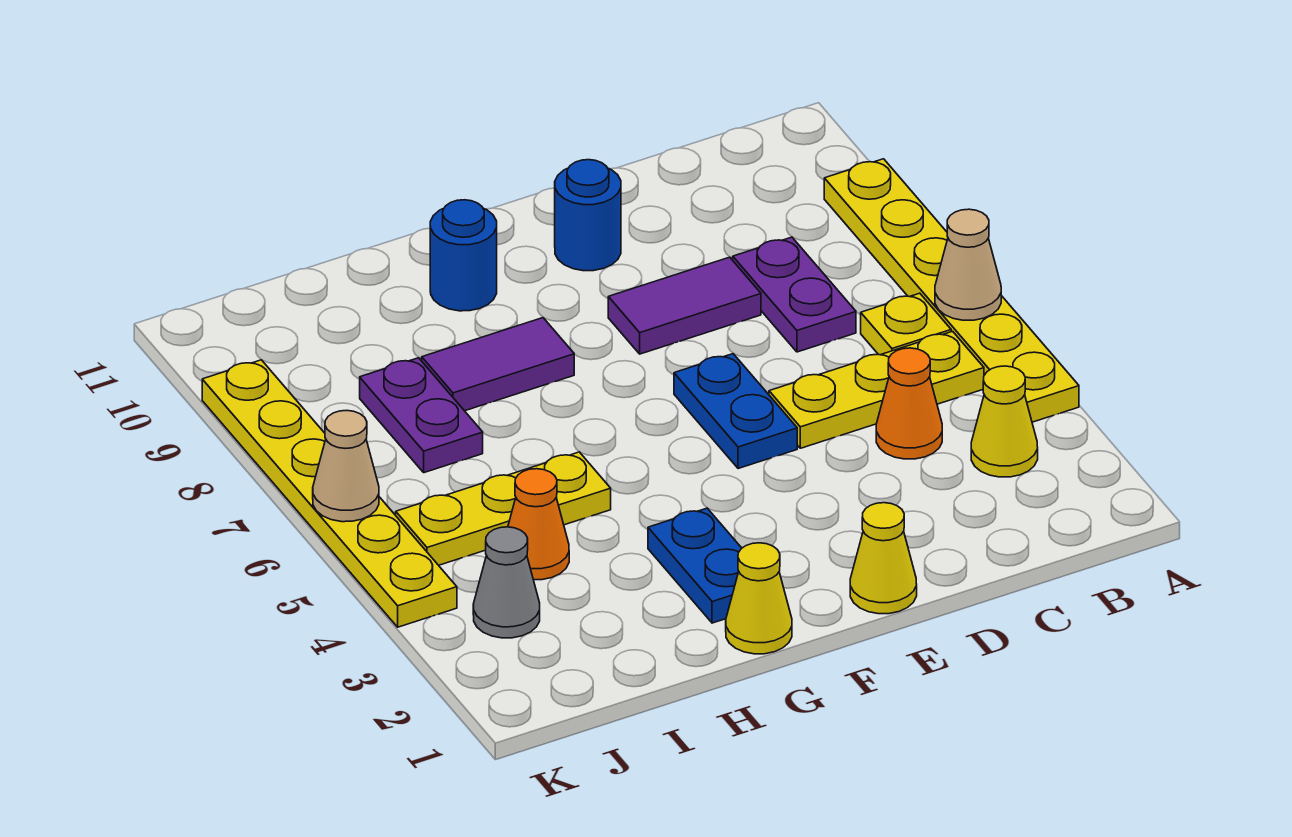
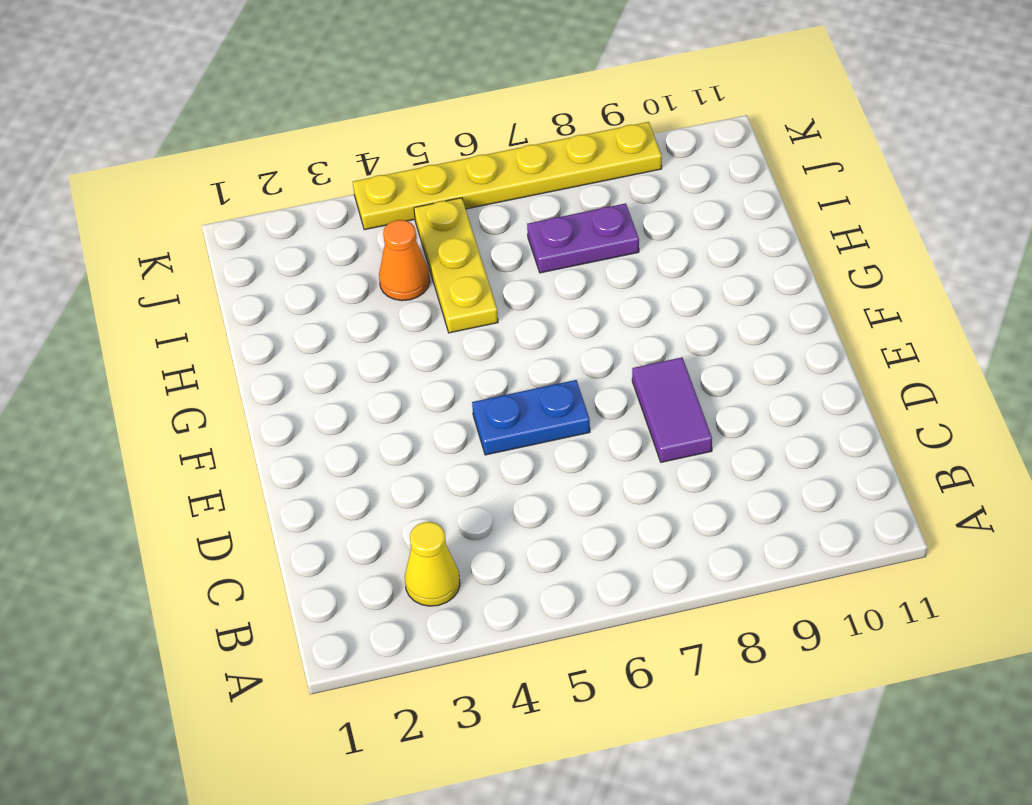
none -> yellow plate A4:A9 level 1
none -> yellow plate B5:D5 level 1
none -> yellow plate B6 level 1

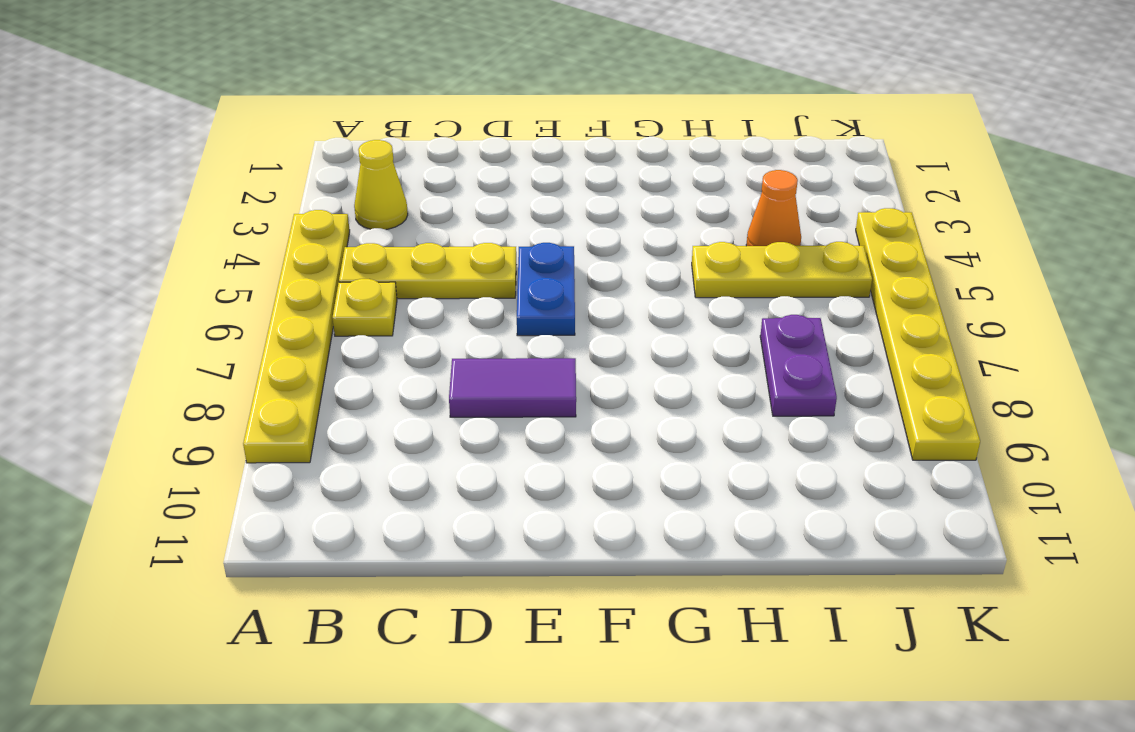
none -> orange cone C4 level 1
none -> purple plate C7:C8 level 1
none -> yellow cone E1 level 1

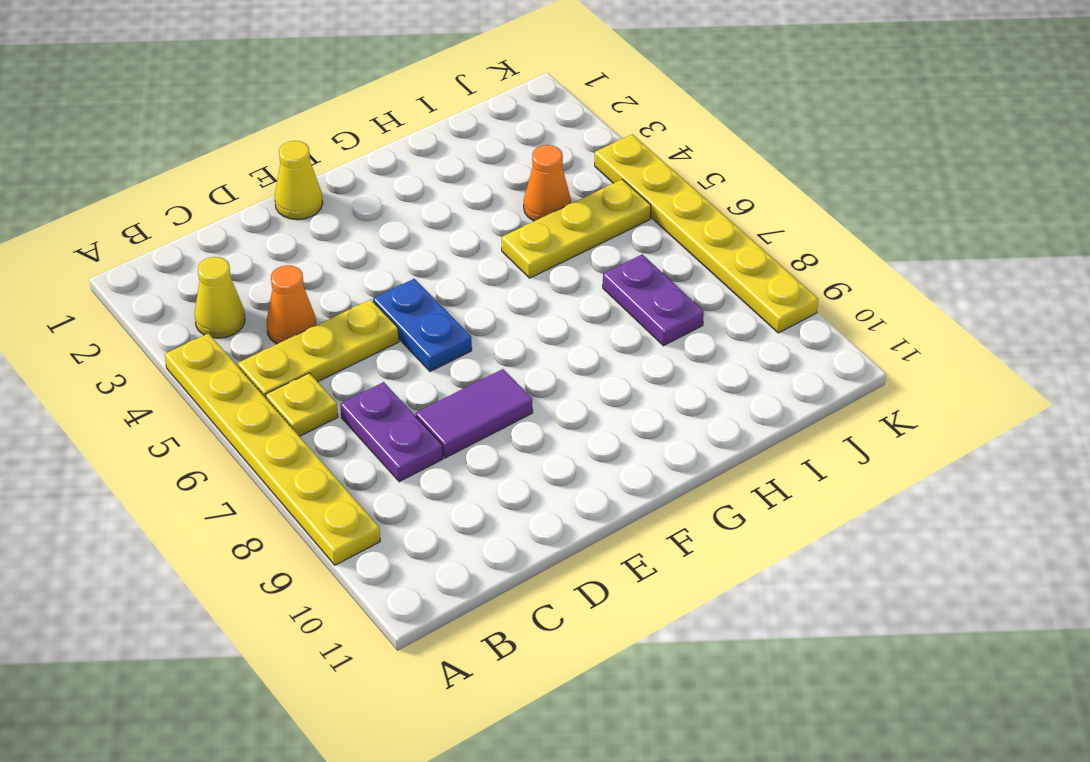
none -> blue round brick E10 level 1
none -> yellow cone G1 level 1
none -> blue plate G2:G3 level 1

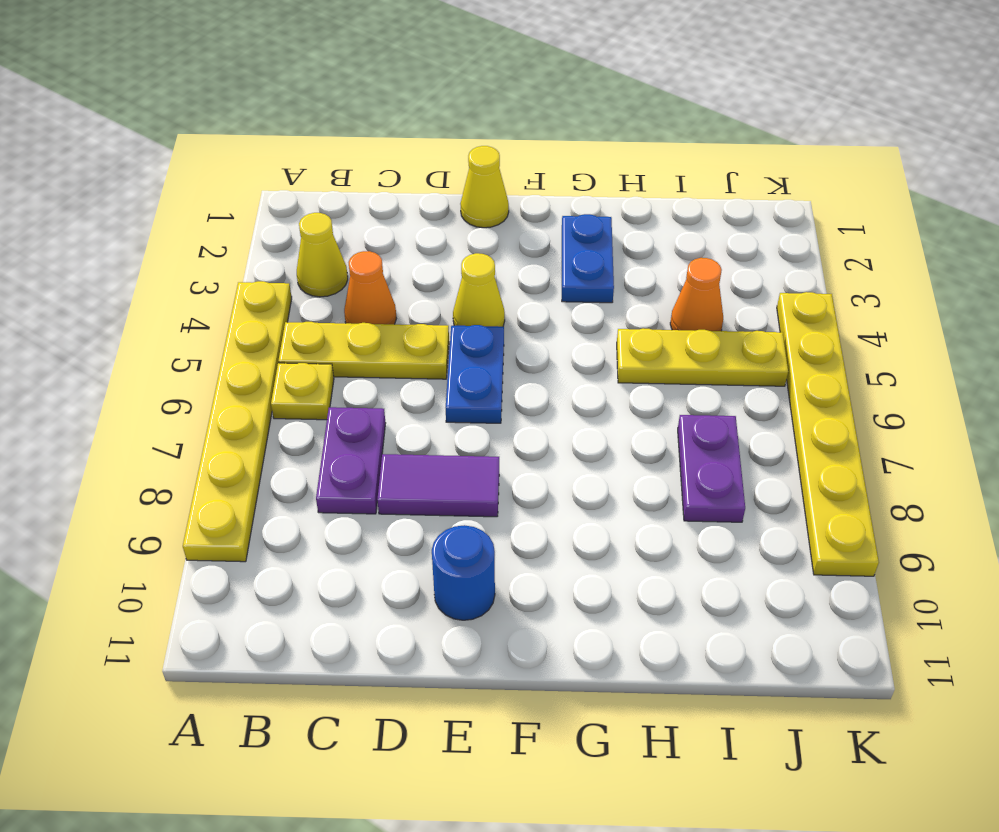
yellow cone E4 level 1 -> yellow cone G1 level 1
none -> purple tile G8:H8 level 1
none -> blue round brick G10 level 1
none -> grey cone J3 level 1

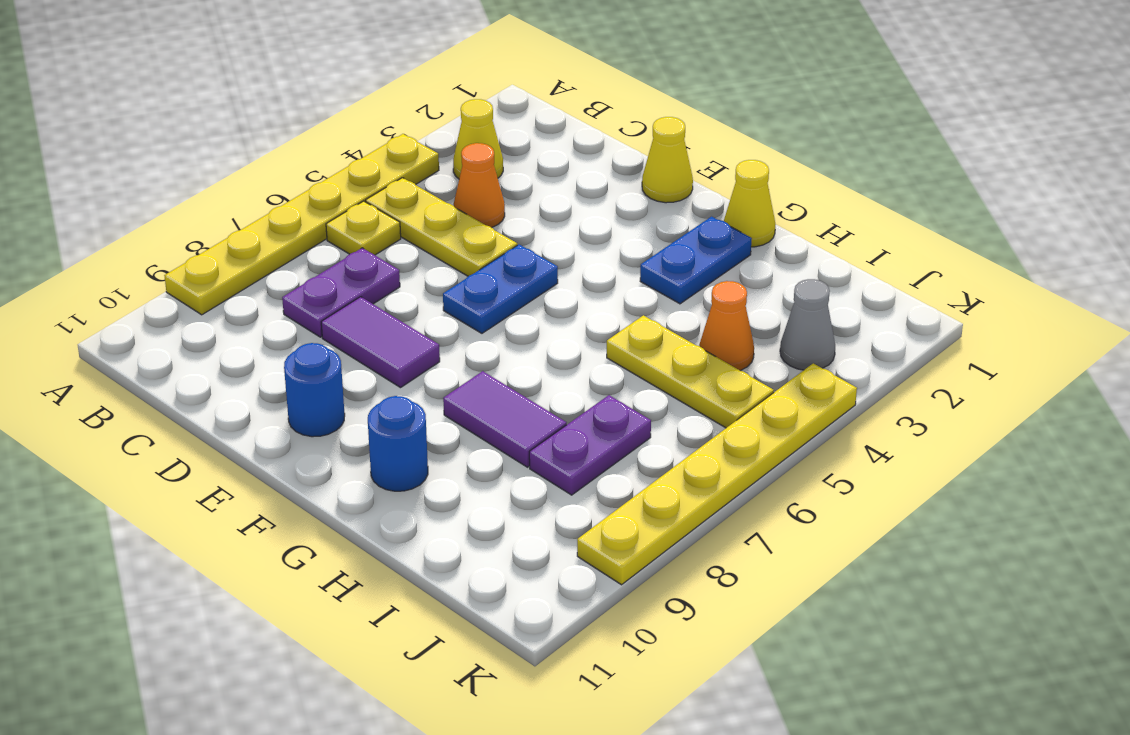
none -> tan cone A6 level 2
none -> tan cone K6 level 2

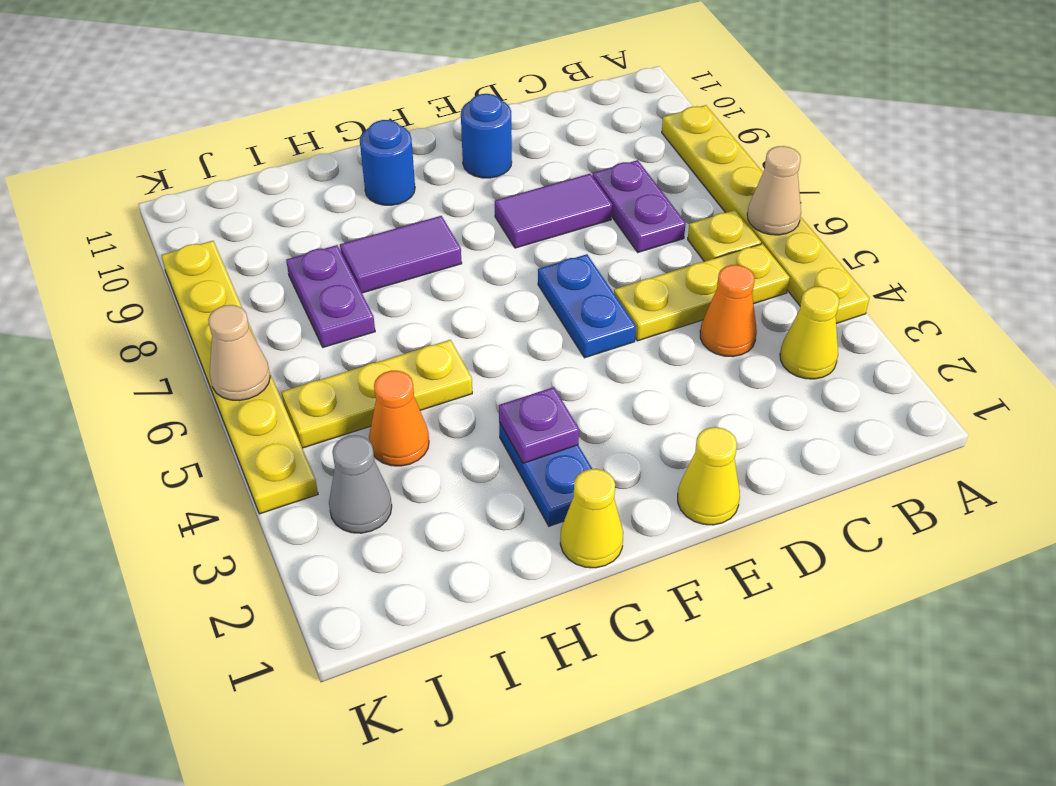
purple plate G3 level 2 -> none

